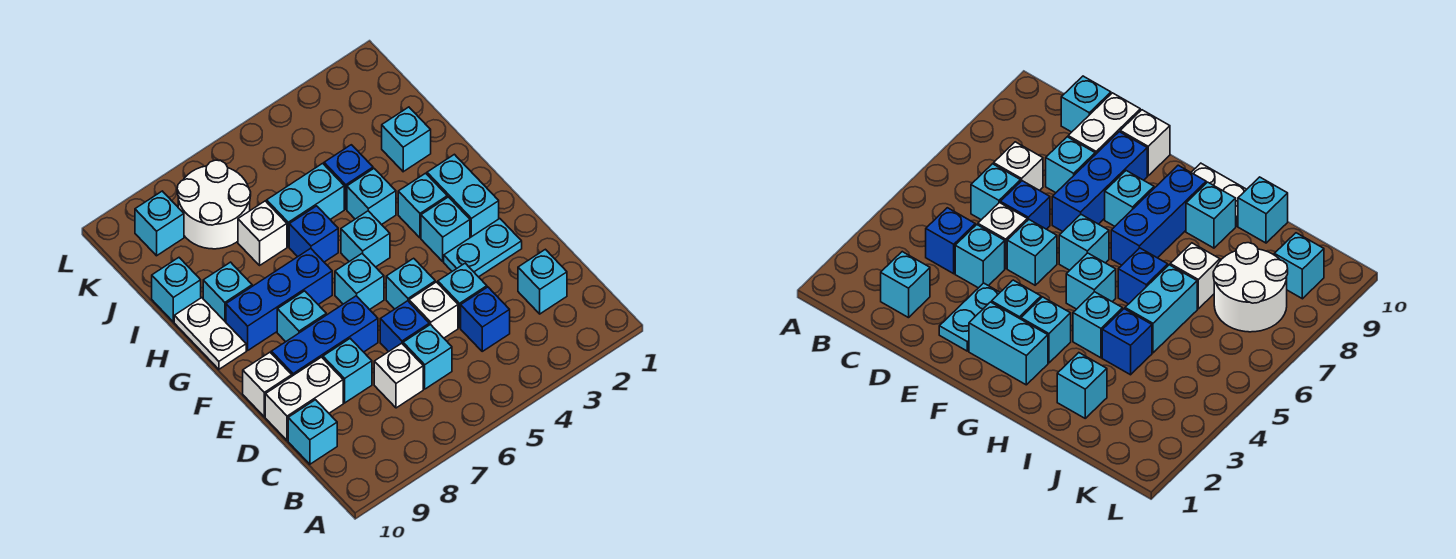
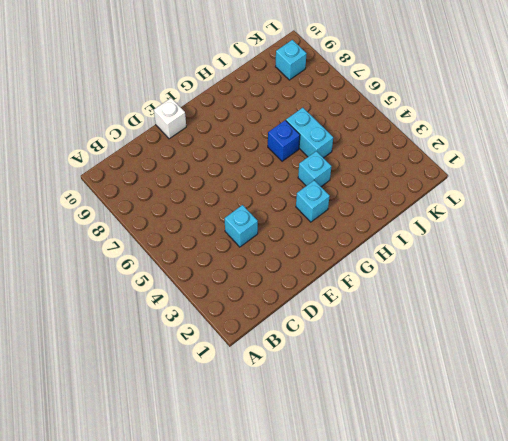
none -> cyan brick C2 level 1
none -> blue brick C4 level 1
none -> cyan brick C6 level 1
none -> white brick C7 level 1

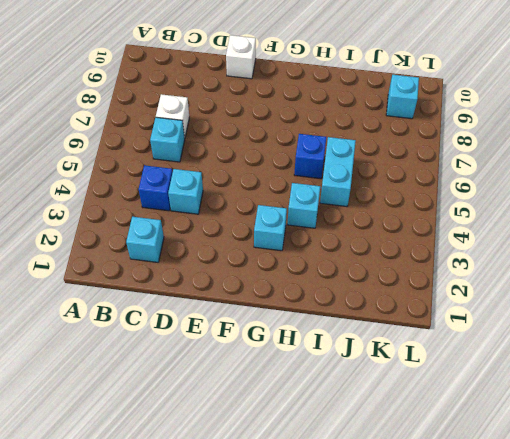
none -> cyan brick C10 level 1
none -> white brick D5 level 1
none -> blue brick D6 level 1
none -> cyan brick D8 level 1

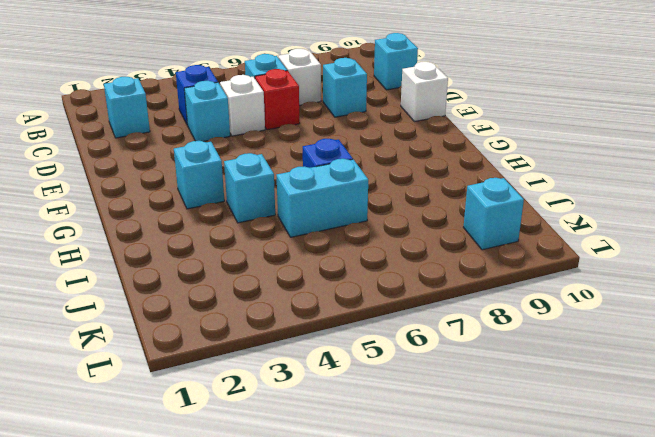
red brick D6 level 1 -> blue brick D6 level 1
none -> white brick D9:D10 level 1
none -> cyan plate E2:E3 level 1
none -> cyan brick E5 level 1
none -> blue brick E7:E9 level 1

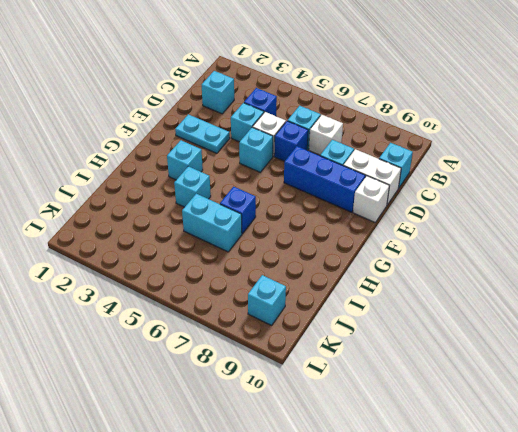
none -> cyan brick F2:G2 level 1
none -> cyan brick F3 level 1
none -> cyan brick F6 level 1
none -> cyan brick F8 level 1

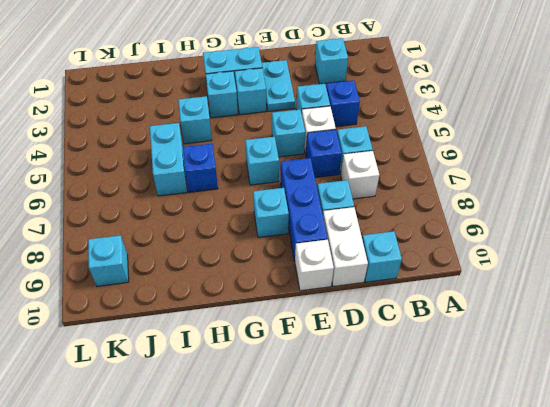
none -> cyan brick G5 level 1
none -> blue brick G7:G9 level 1
none -> white plate G10:H10 level 1
none -> cyan brick H9 level 1

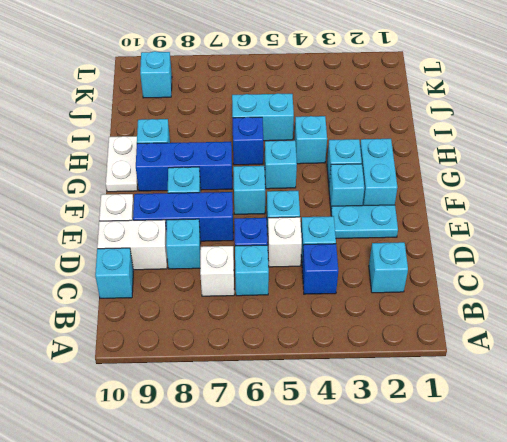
none -> cyan brick I2 level 1
none -> blue brick I4 level 1
none -> white brick I7 level 1
none -> cyan brick I10 level 1

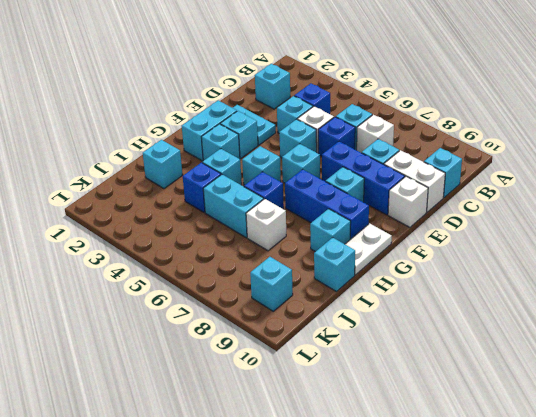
none -> white round brick J7:K8 level 1

